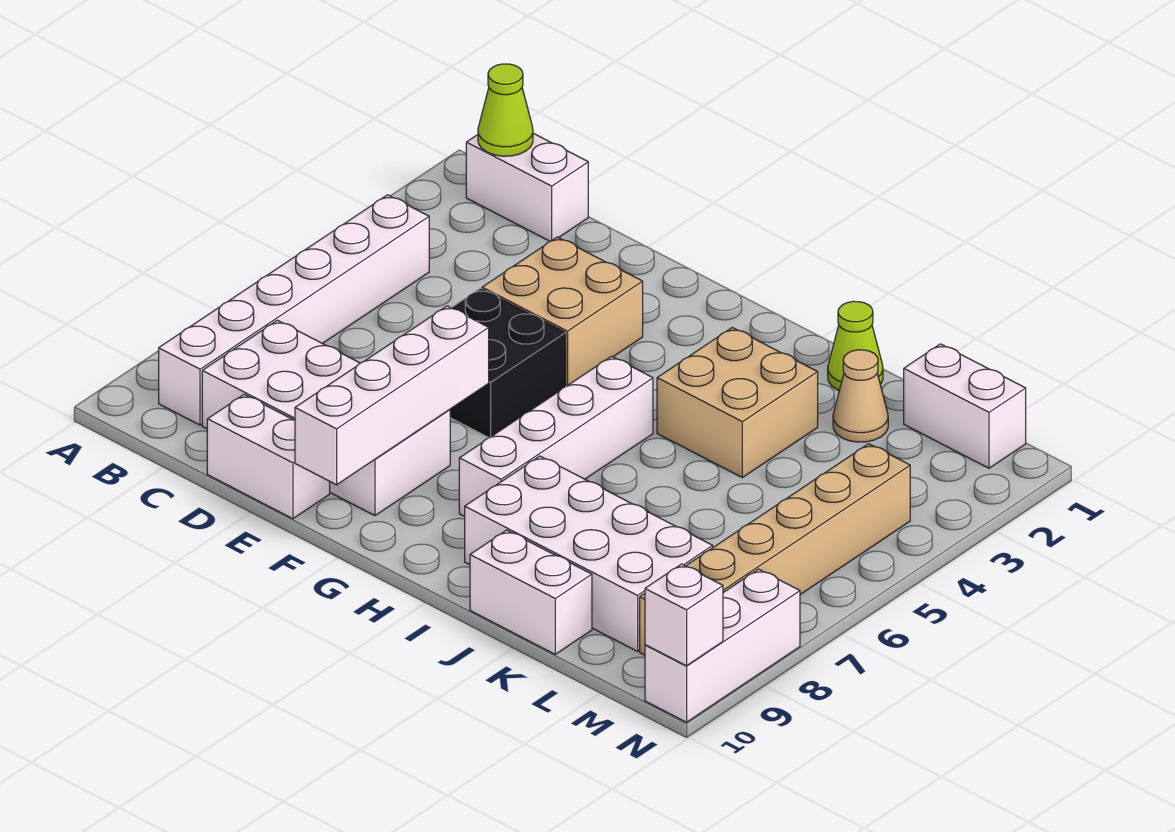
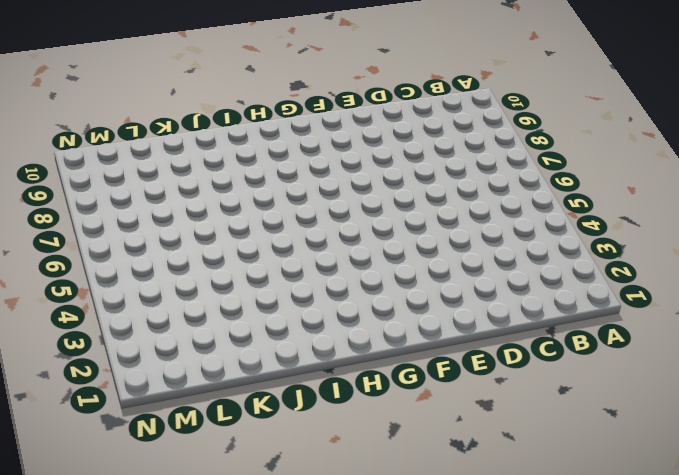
none -> white brick B1:C1 level 1
none -> white brick B4:B9 level 1
none -> white brick C8:F9 level 1

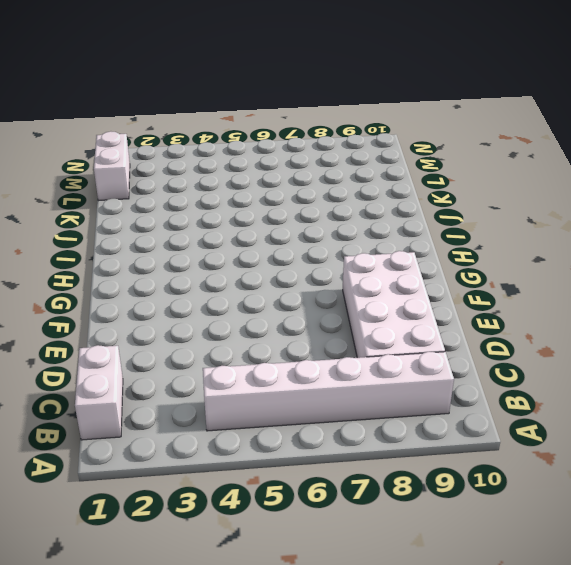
none -> white brick D10:E10 level 1
none -> tan brick E3:F4 level 1
none -> black brick E5:F6 level 1

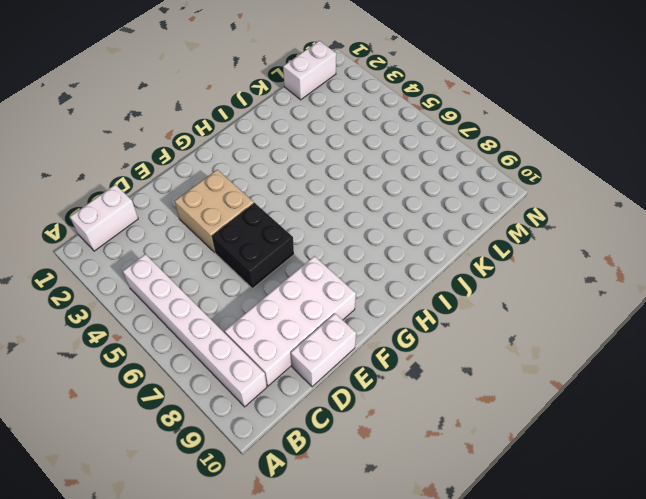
none -> white brick H5:H8 level 1
none -> tan brick I3:J4 level 1
none -> white brick I8:L9 level 1

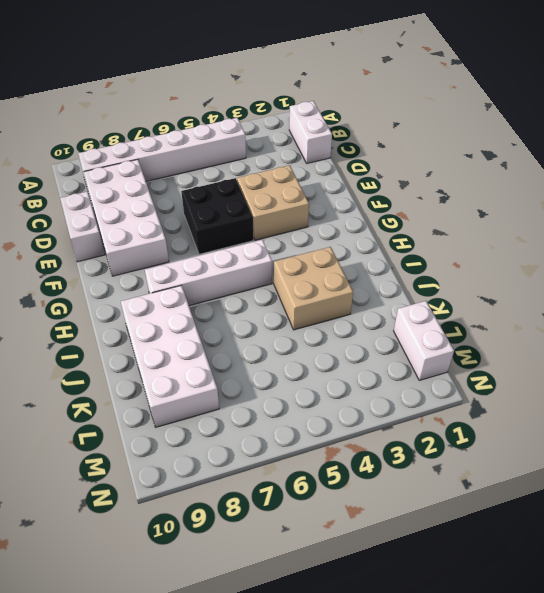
none -> lime cone J1 level 1
none -> white brick J10:K10 level 1
none -> tan cone K2 level 1

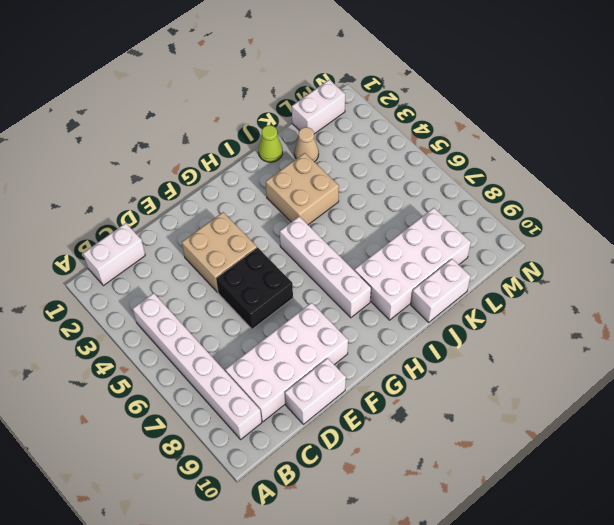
none -> tan brick M4:M9 level 1
none -> white brick N8:N10 level 1
none -> lime cone B1 level 2

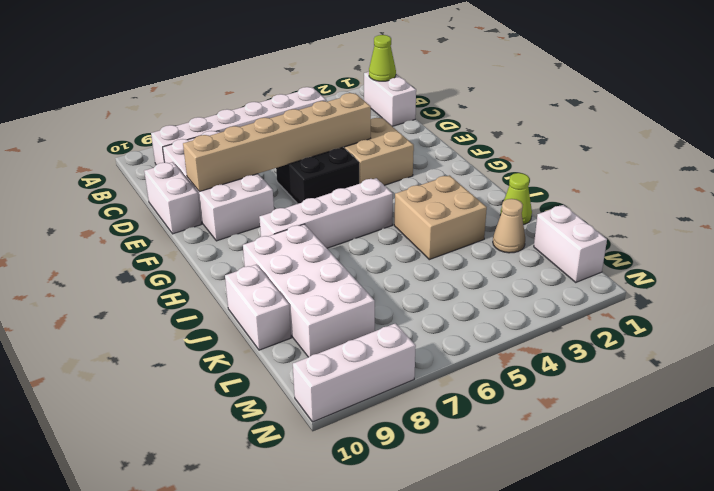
tan brick E4:E9 level 2 -> tan brick M4:M9 level 1
none -> white brick F7:F10 level 2
none -> white brick N10 level 2

